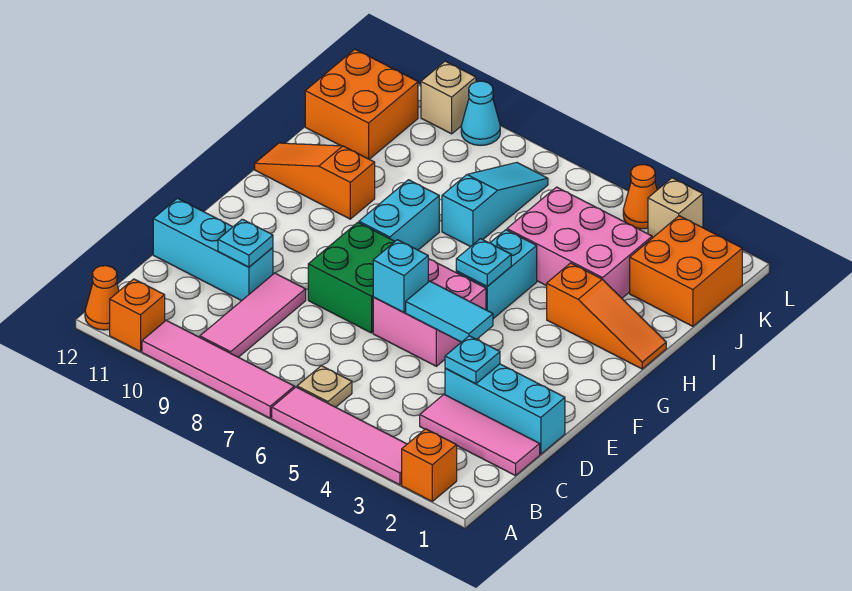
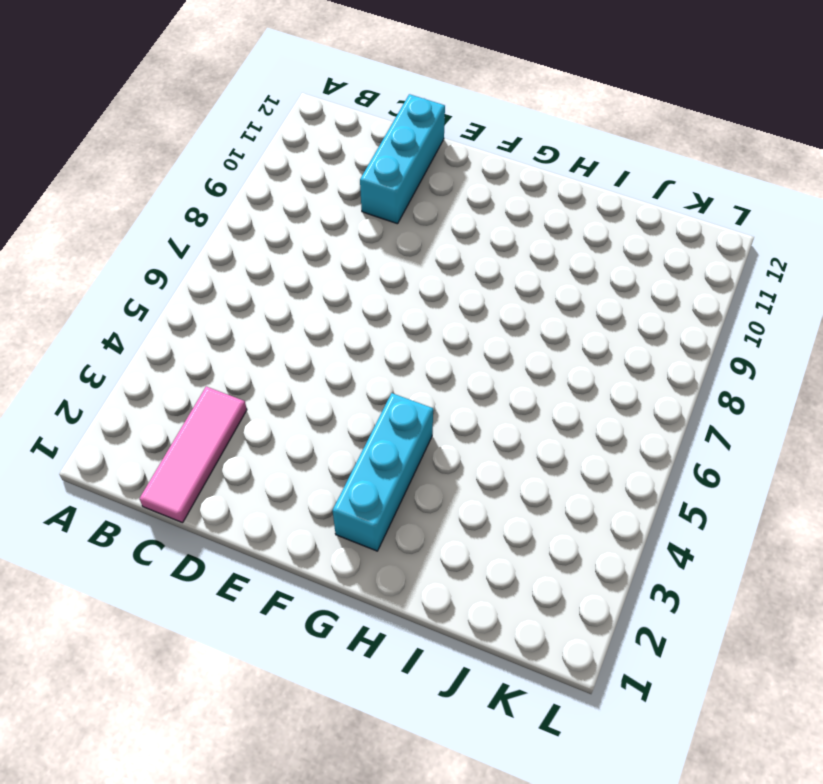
cyan brick G2:G4 level 1 -> cyan brick D1:D3 level 1
none -> orange brick A2 level 1
none -> pink tile A3:A6 level 1
none -> pink tile A7:A10 level 1

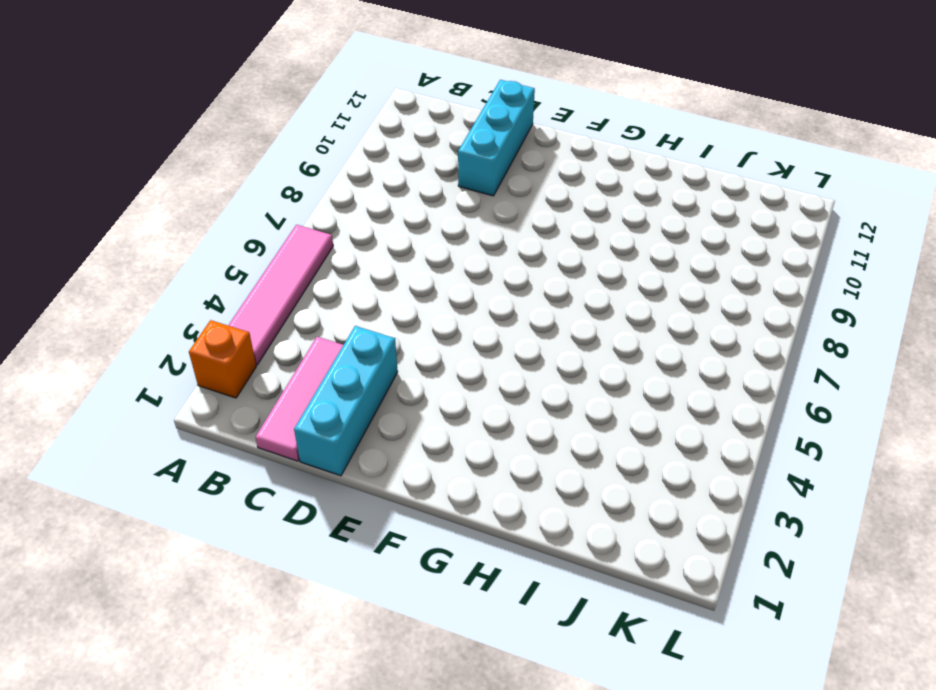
none -> pink tile A7:A10 level 1
none -> orange brick A11 level 1
none -> orange cone A12 level 1

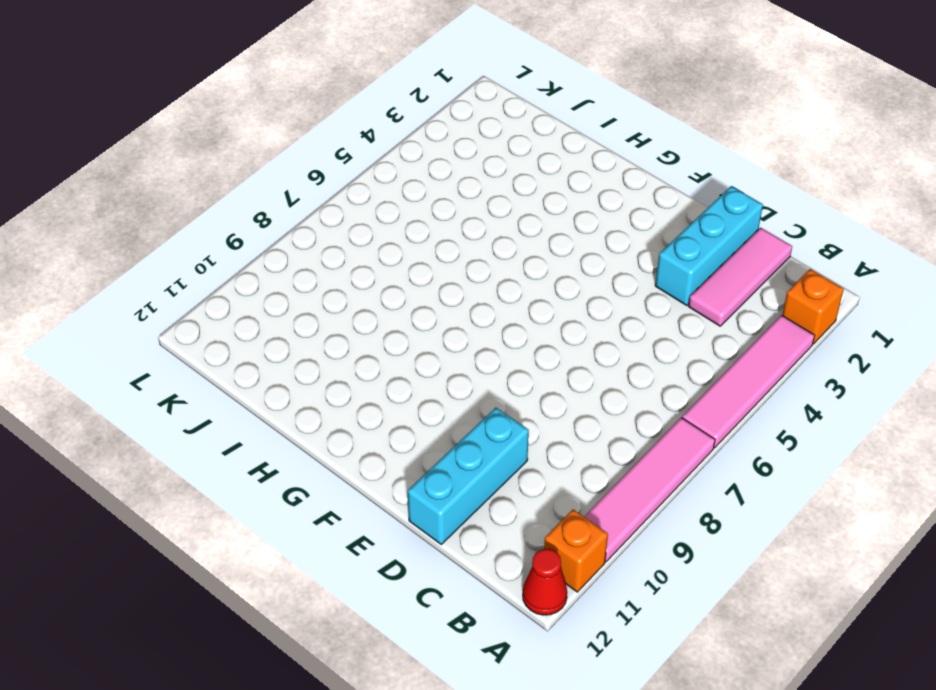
red cone A12 level 1 -> orange cone A12 level 1
none -> tan plate B6 level 1
none -> pink tile B9:D9 level 1
none -> pink brick E5:F6 level 1

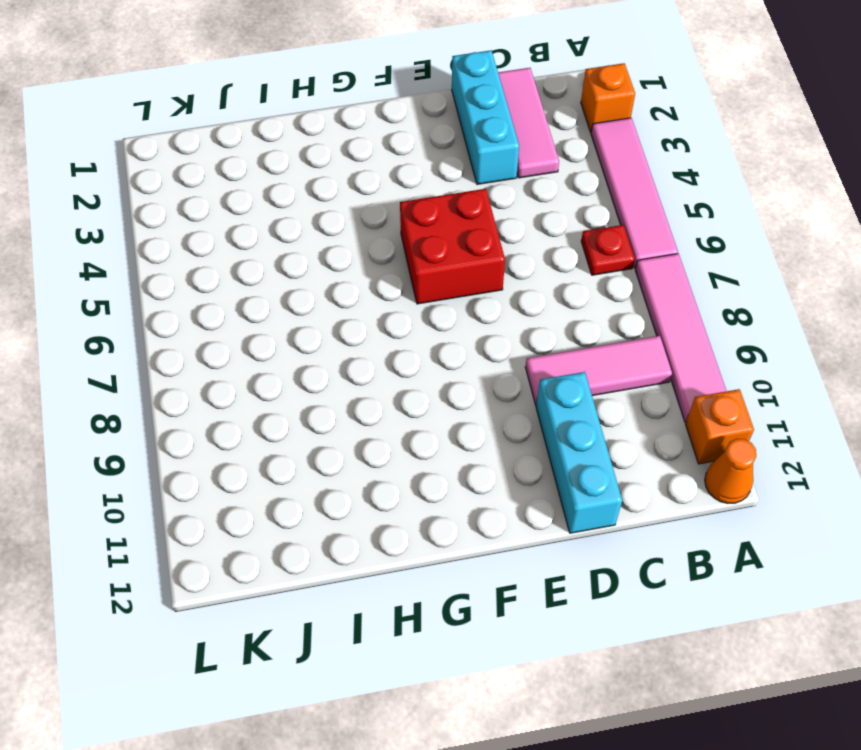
red plate B6 level 1 -> tan plate B6 level 1
red brick E5:F6 level 1 -> pink brick E5:F6 level 1
none -> green brick E7:F8 level 1
none -> cyan brick G5:H5 level 1
none -> cyan brick G8:H8 level 1

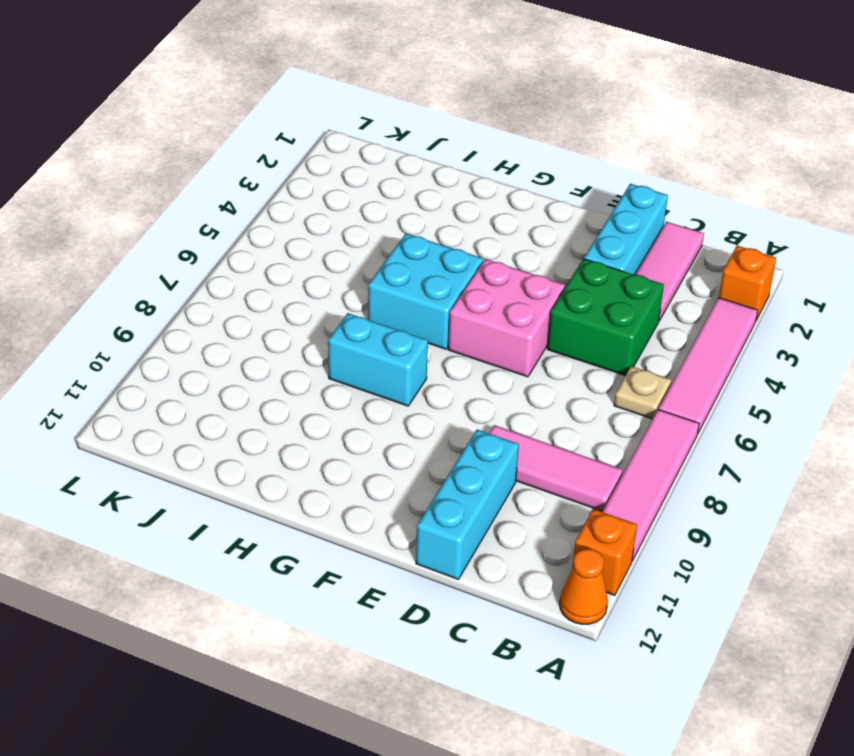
green brick C4:D5 level 1 -> green brick E7:F8 level 1
cyan brick G5:H6 level 1 -> cyan brick G5:H5 level 1
none -> orange slope H1:H3 level 1 top 3
none -> orange slope H10:H12 level 1 top 10
none -> pink brick I3:J5 level 1

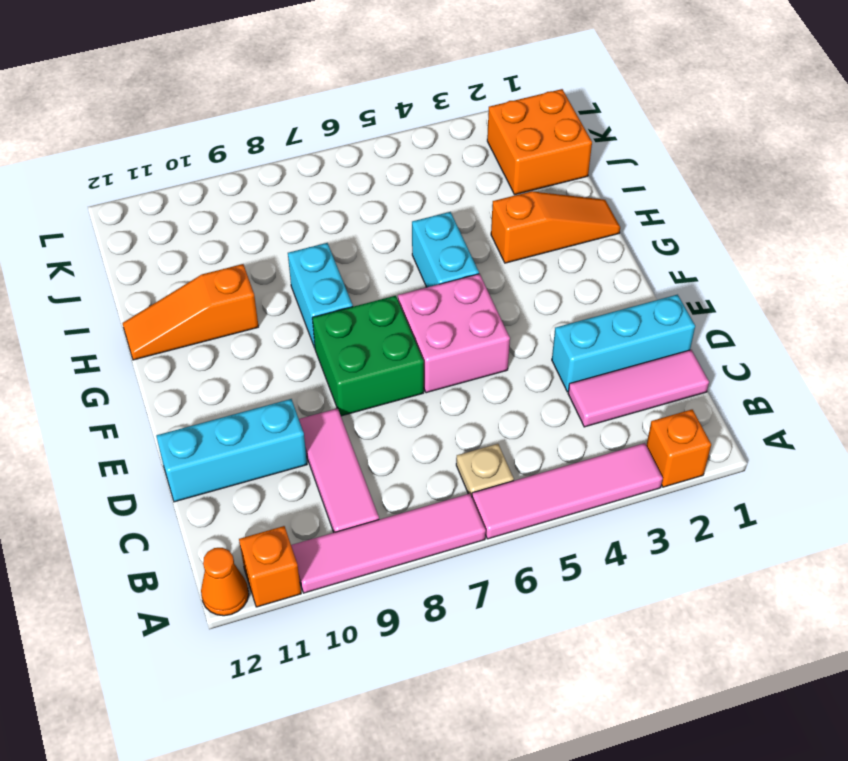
none -> pink brick I3:J5 level 1
none -> cyan slope I7:K7 level 1 top I
none -> orange brick J11:K12 level 1

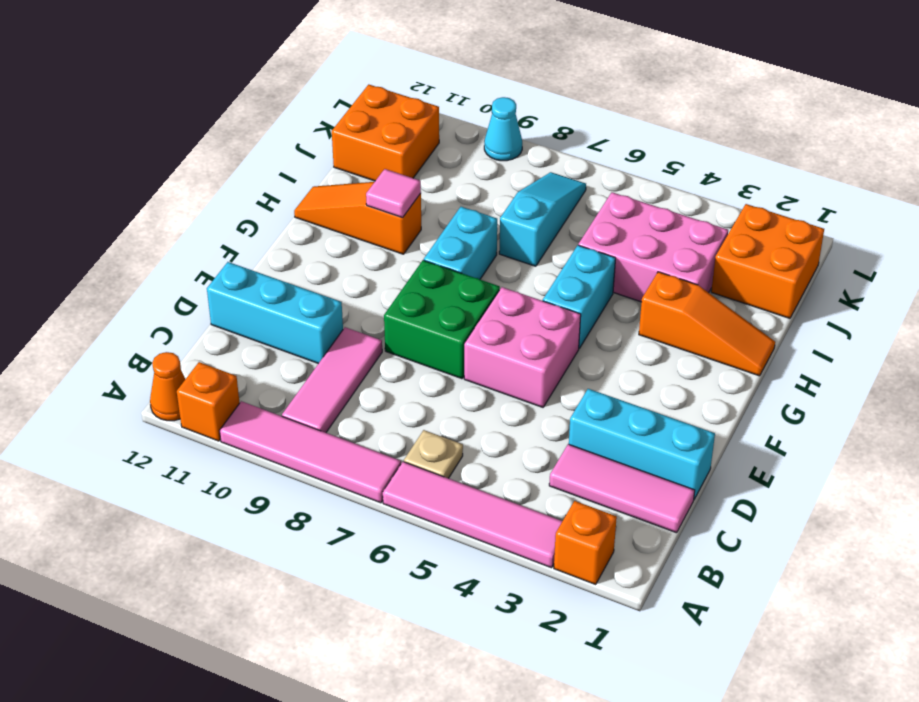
pink tile H10 level 2 -> none
none -> tan brick L3 level 1
none -> orange cone L4 level 1
none -> tan brick L10 level 1

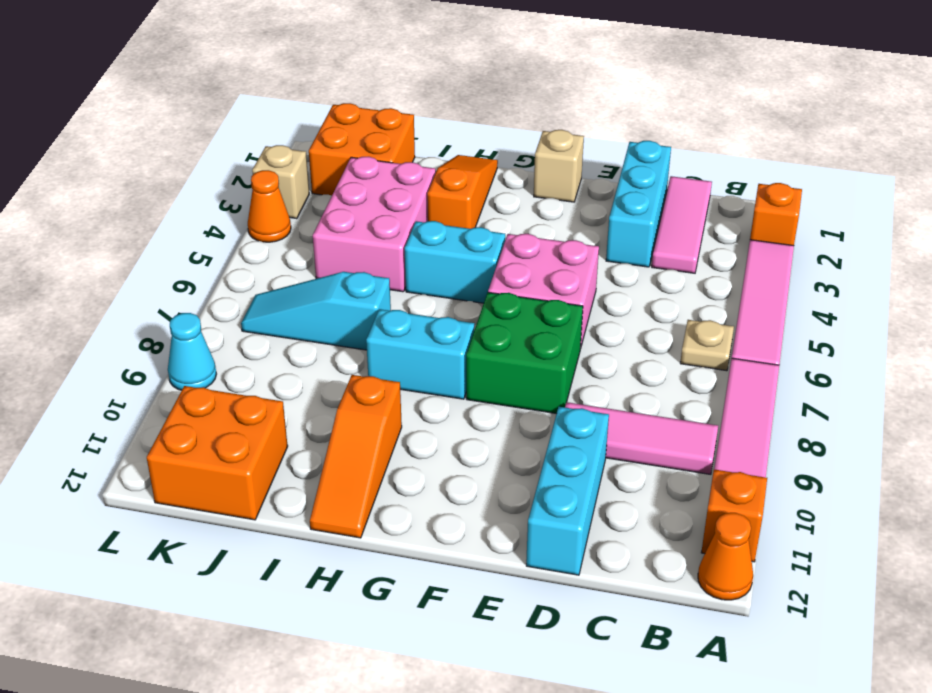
tan brick F1 level 1 -> tan brick L10 level 1
none -> cyan plate D3 level 2
none -> cyan plate D10 level 2
none -> cyan tile E4:E5 level 2

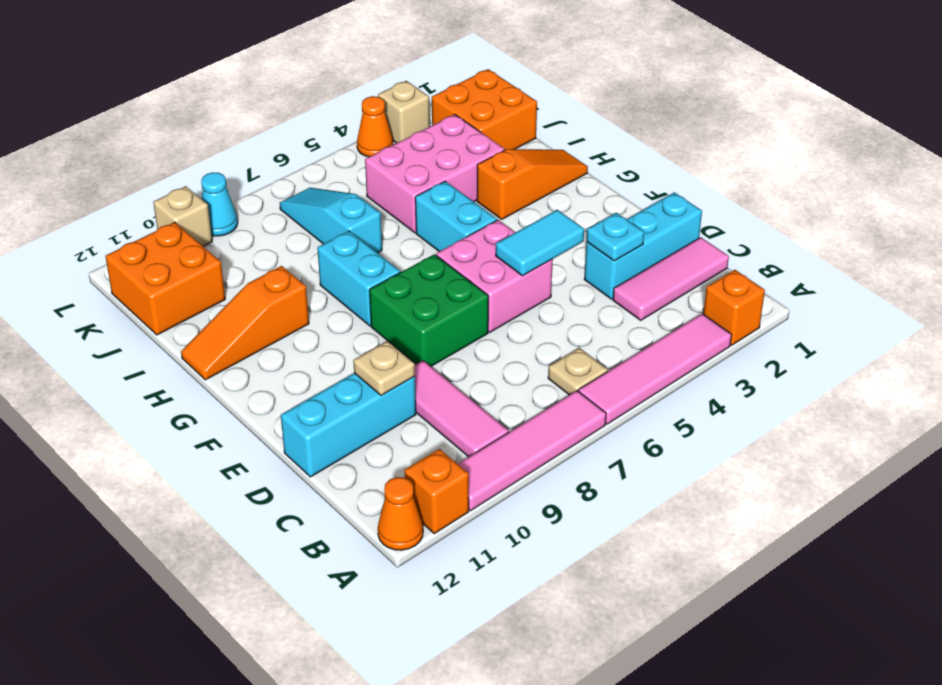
tan plate D10 level 2 -> cyan plate D10 level 2
none -> cyan brick E6 level 2
none -> cyan plate G5 level 2

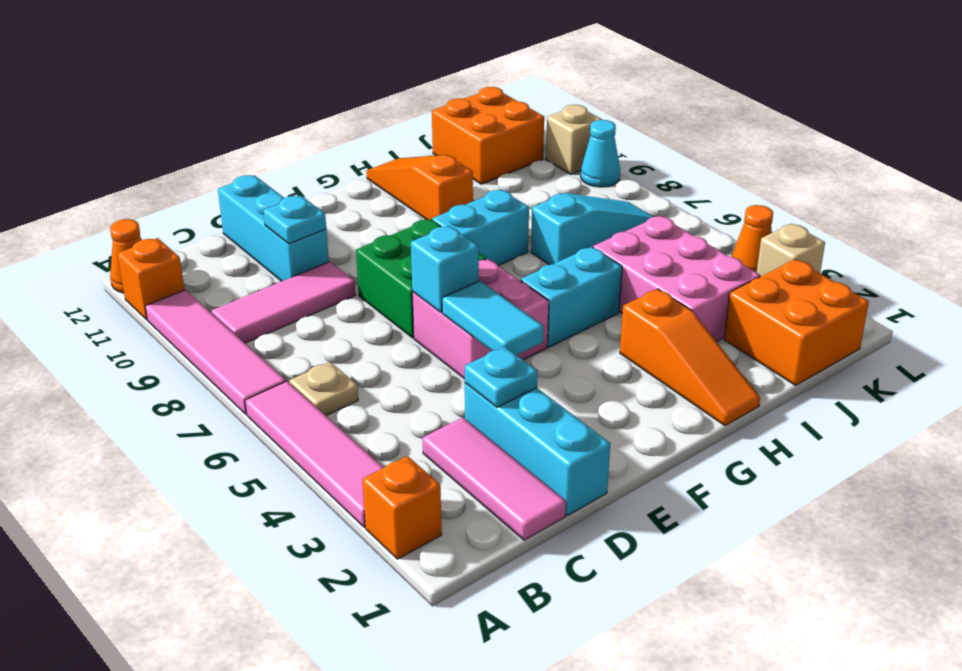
none -> cyan plate G5 level 2

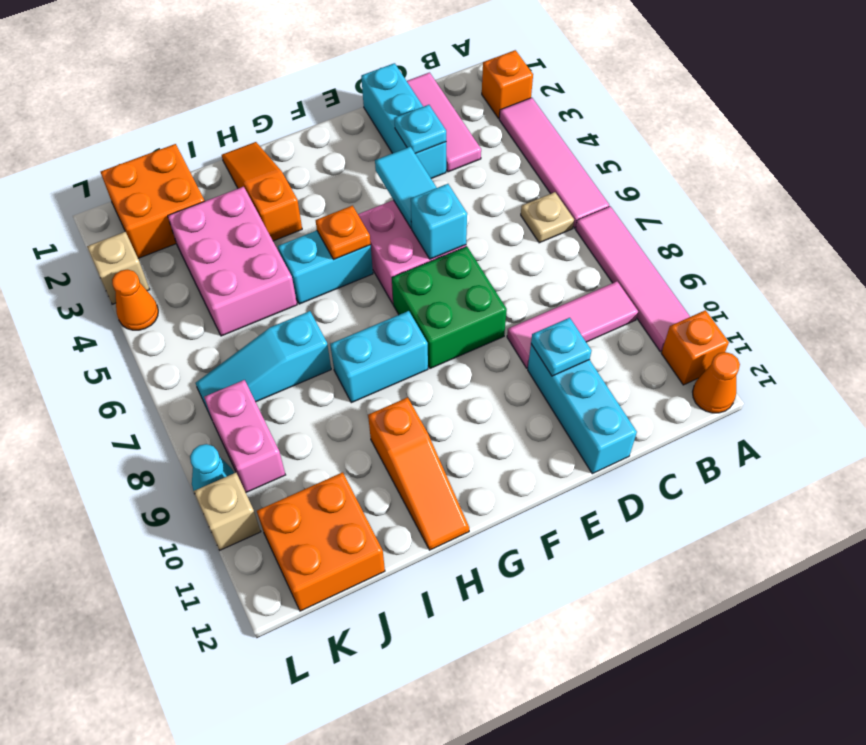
orange plate G5 level 2 -> cyan plate G5 level 2
pink brick K8:K9 level 1 -> none

